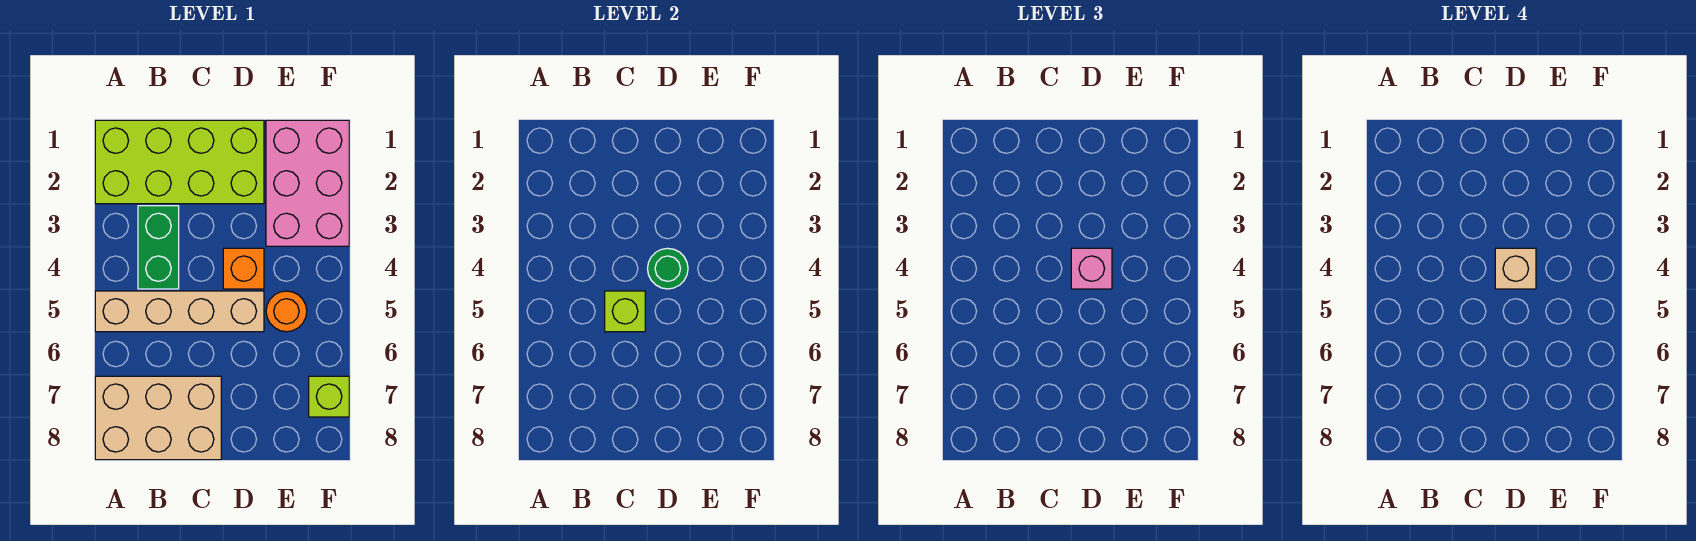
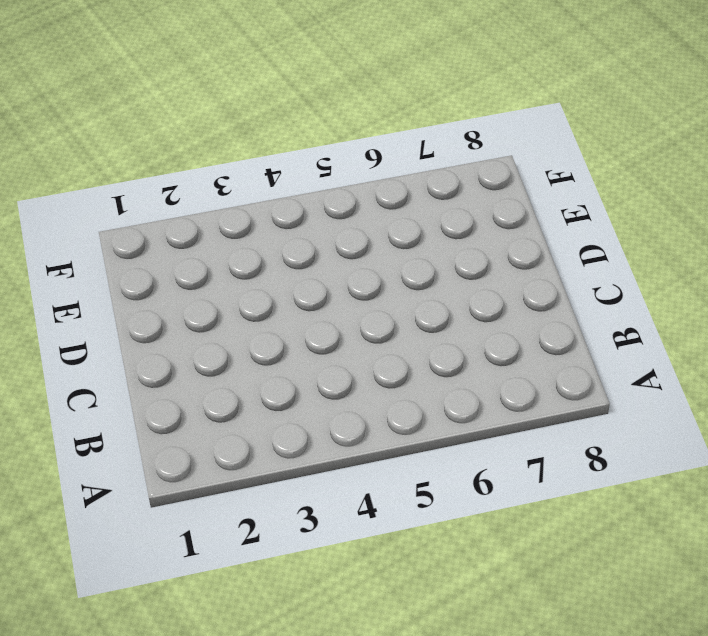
none -> lime brick A1:D2 level 1
none -> tan brick A5:D5 level 1
none -> tan brick A7:C8 level 1

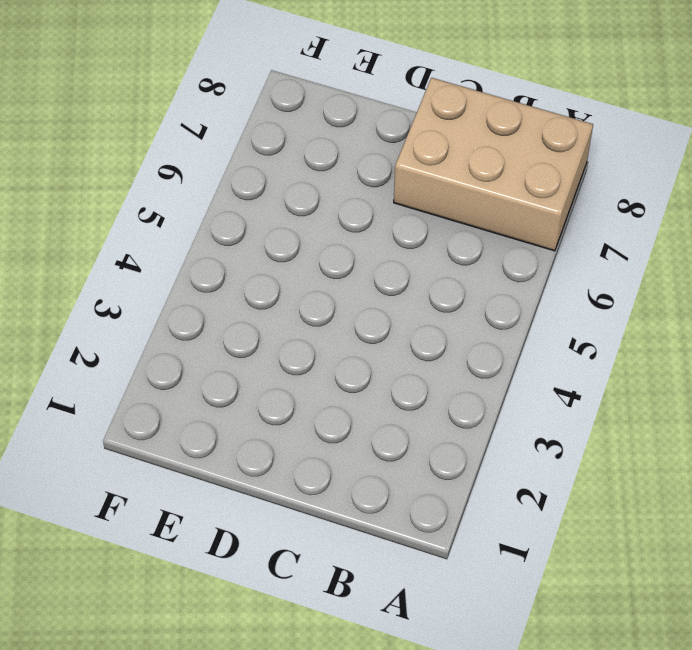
none -> lime brick A1:D2 level 1
none -> tan brick A5:D5 level 1
none -> green brick B3:B4 level 1

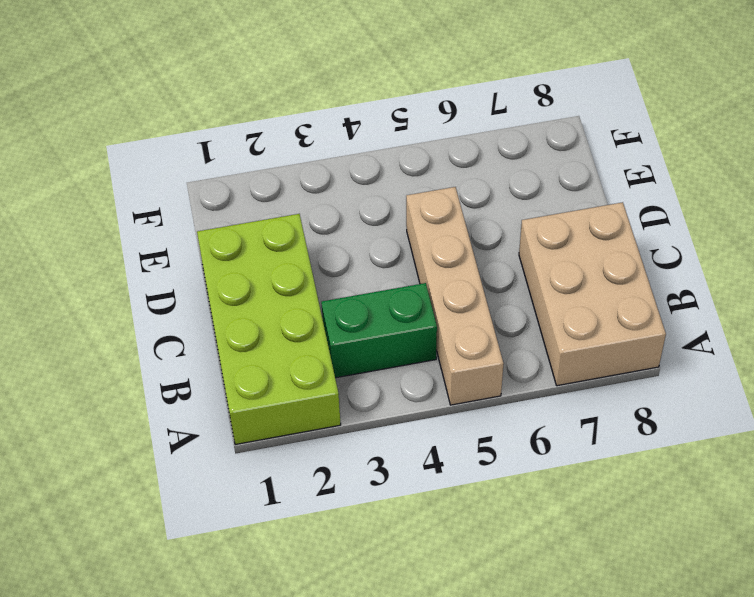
none -> orange brick D4 level 1
none -> pink brick E1:F3 level 1
none -> orange round brick E5 level 1

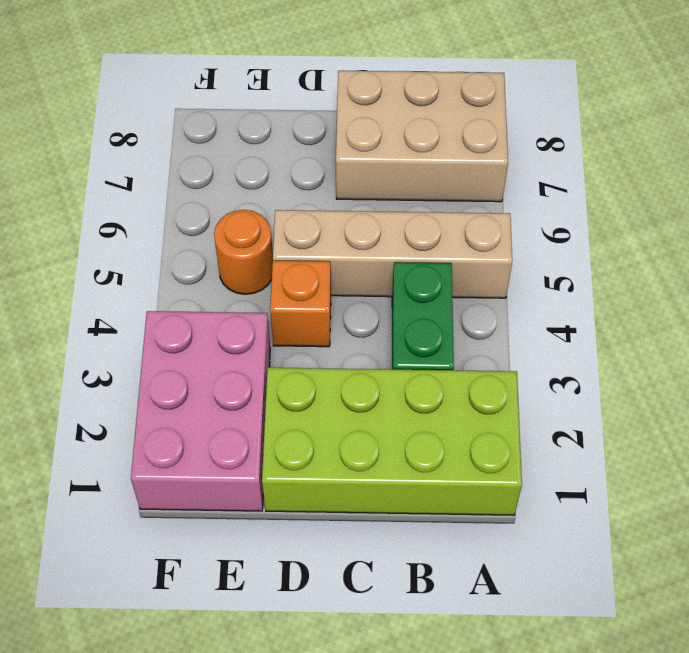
none -> lime brick F7 level 1
none -> lime brick C5 level 2
none -> green round brick D4 level 2

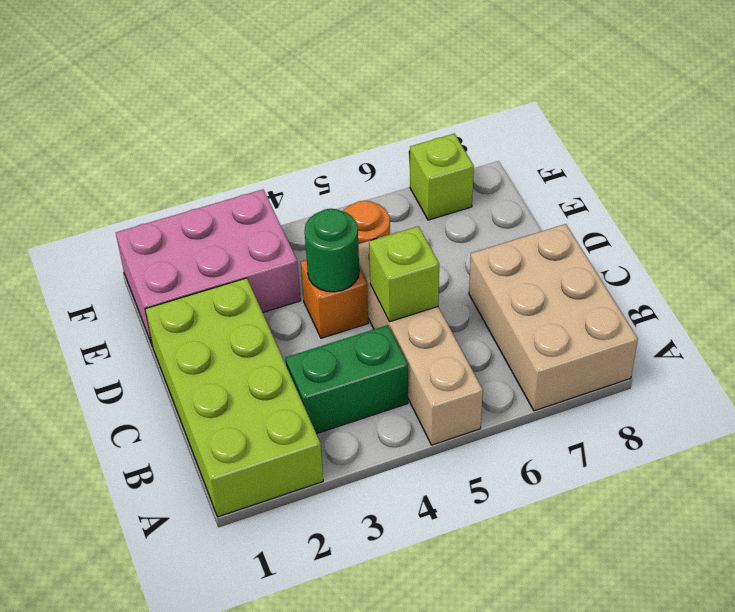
none -> pink brick D4 level 3
none -> tan brick D4 level 4

